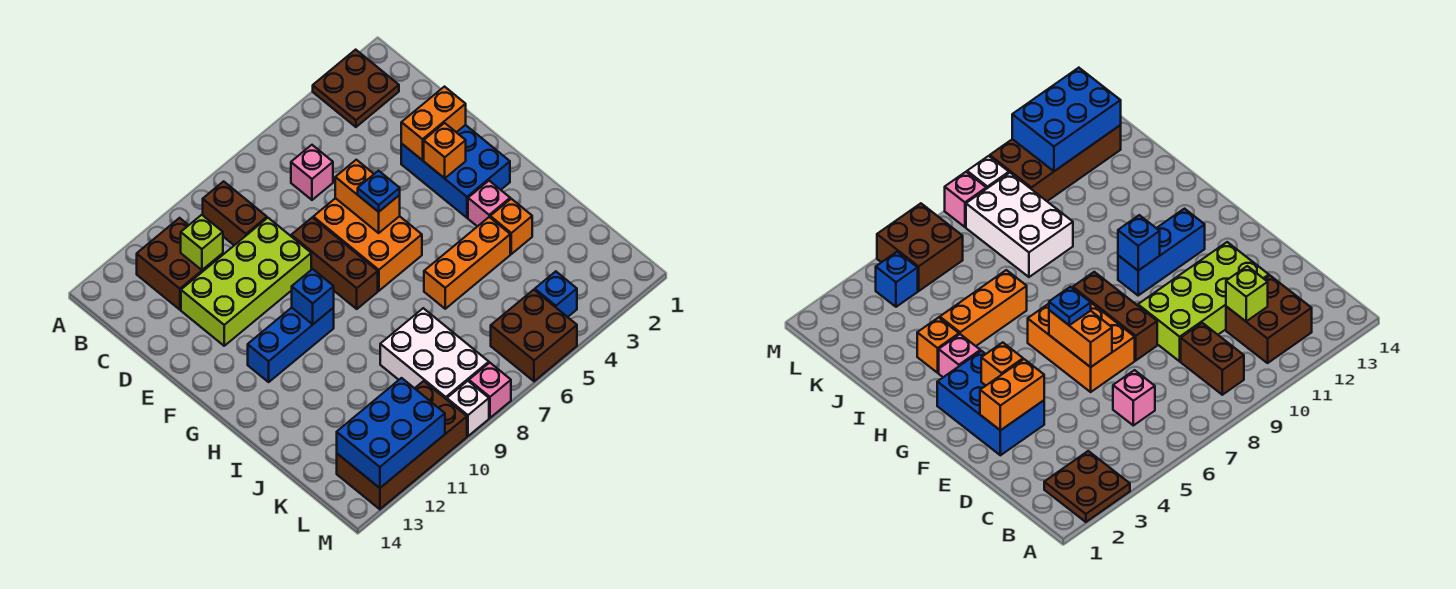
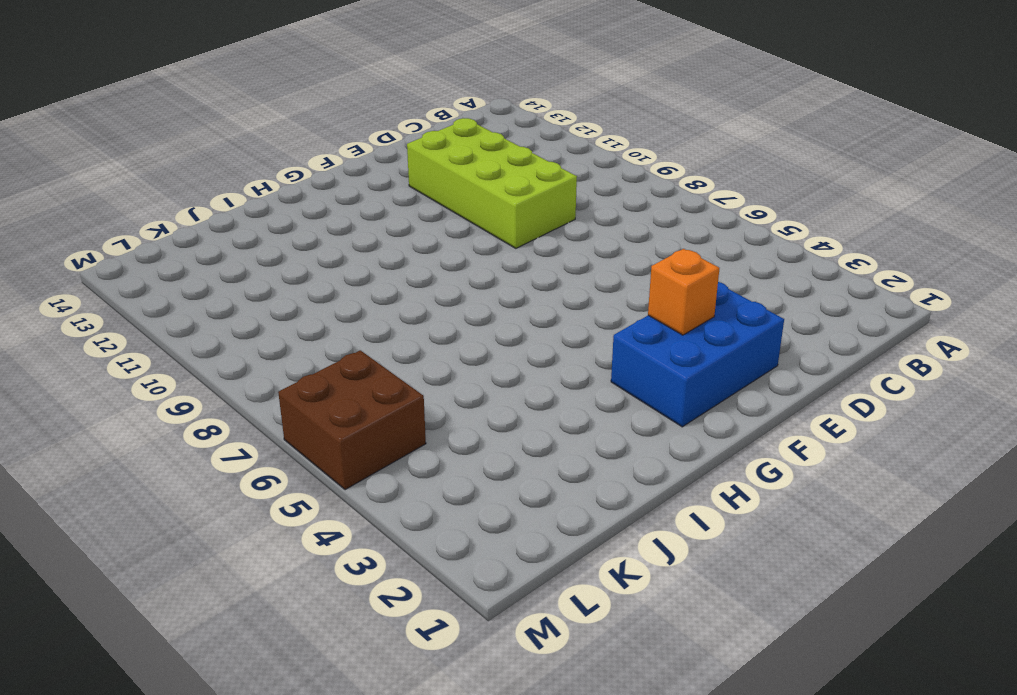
none -> brown plate A2:B3 level 1
none -> brown brick B9:C9 level 1
none -> brown brick B11:C12 level 1

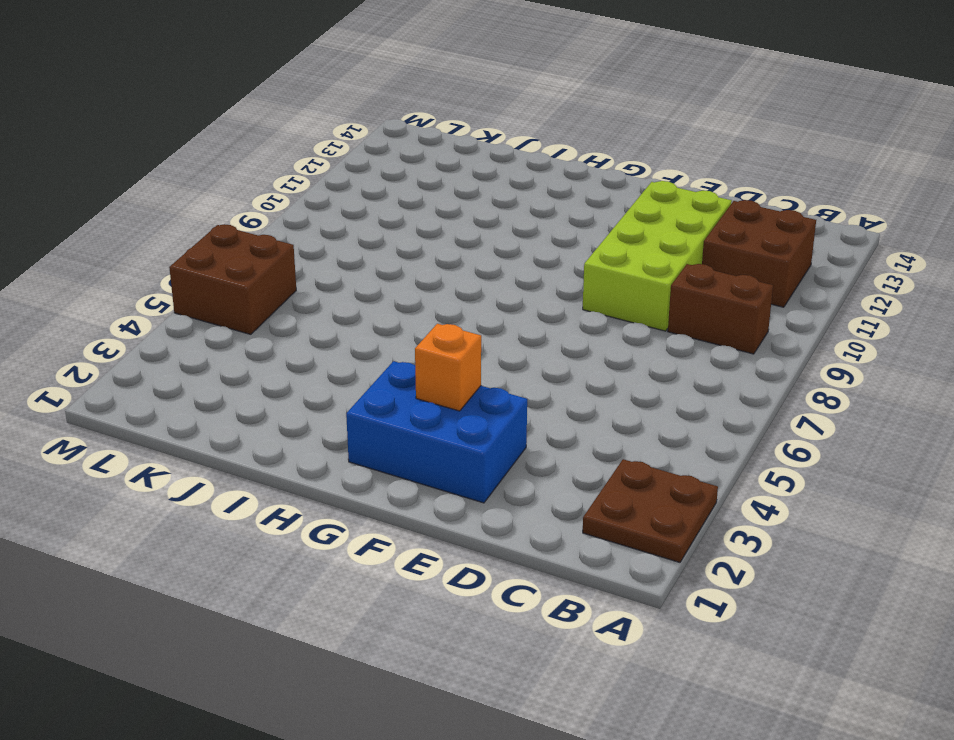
none -> pink brick C6 level 1
none -> orange brick E6:G7 level 1
none -> brown brick E8:G8 level 1

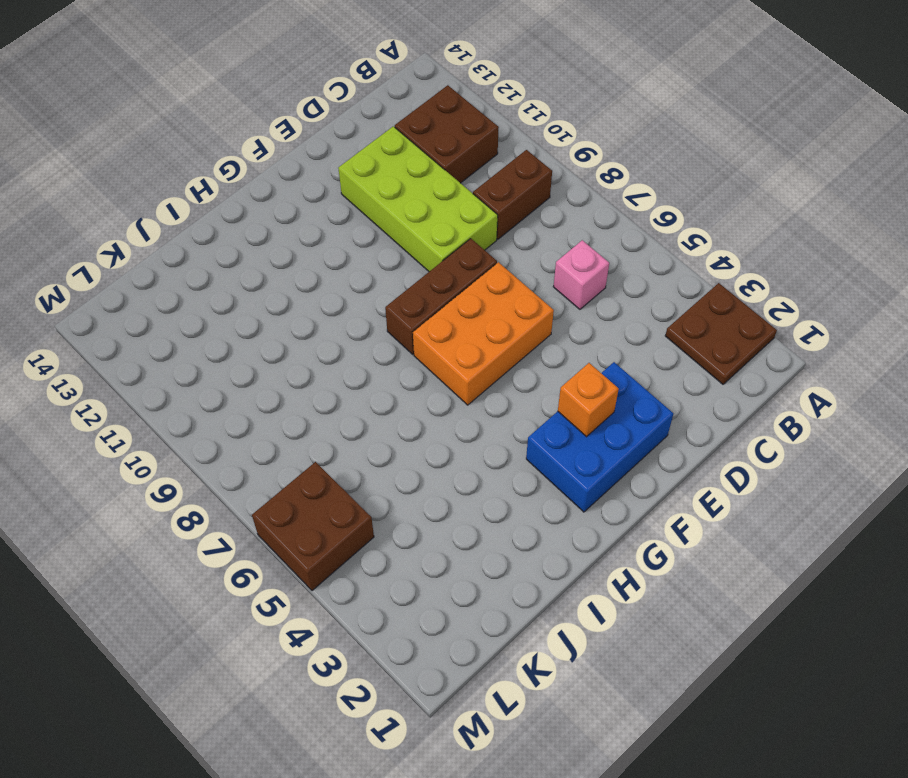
none -> blue brick G10:G12 level 1
none -> pink brick H3 level 1
none -> orange brick I3 level 1

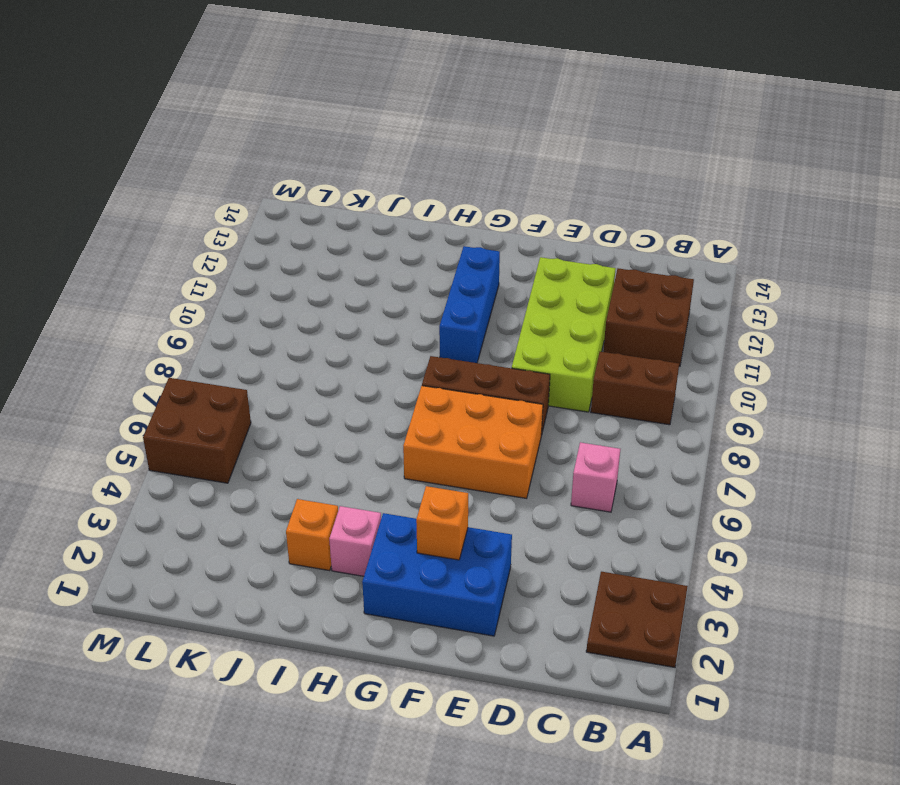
none -> orange brick I4:I6 level 1
none -> white brick J8:L9 level 1
none -> blue brick L4 level 1

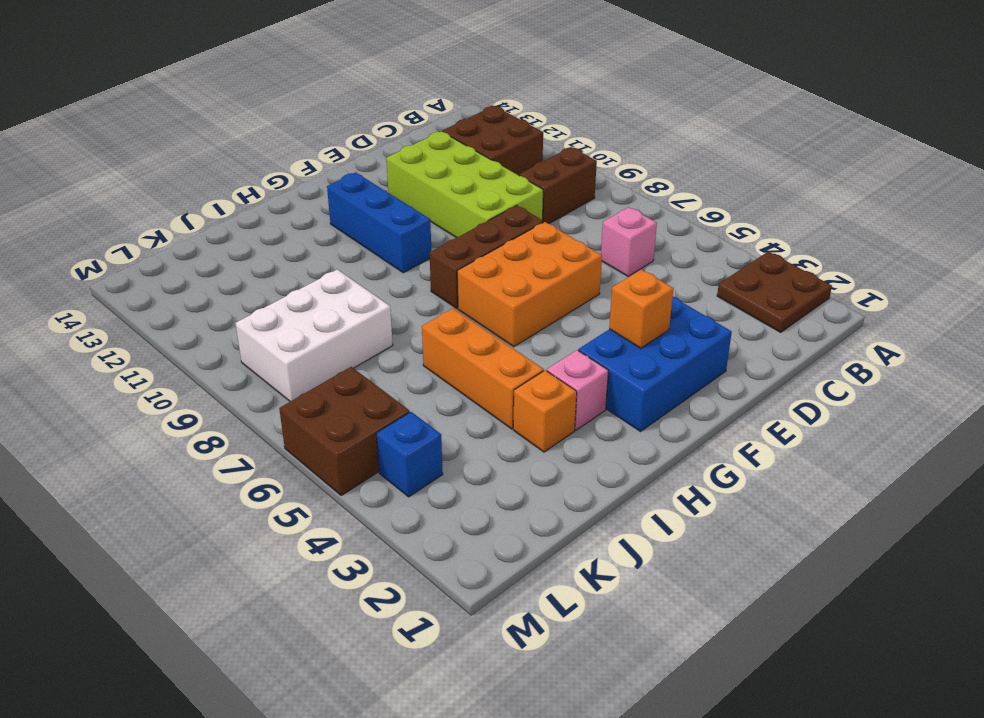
none -> brown brick L10:M13 level 1
none -> pink brick M8 level 1
none -> white brick M9 level 1

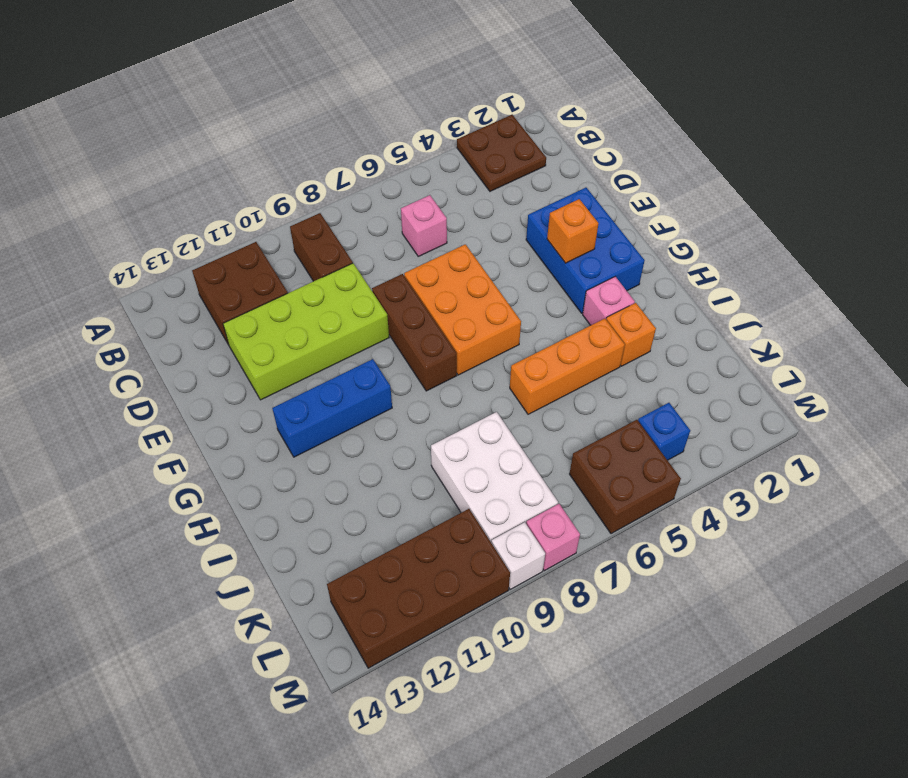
none -> lime brick C11 level 2
none -> orange brick E2:E3 level 2
none -> orange brick E6:F6 level 2

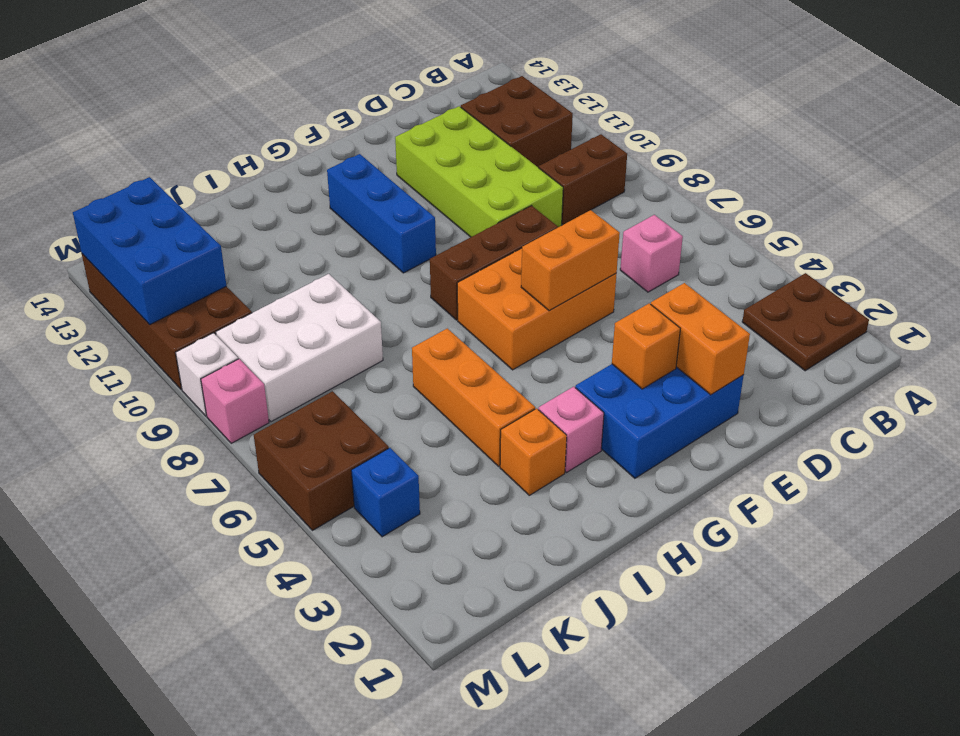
none -> lime brick C11 level 2
none -> blue brick G10 level 2
none -> blue plate F6 level 3

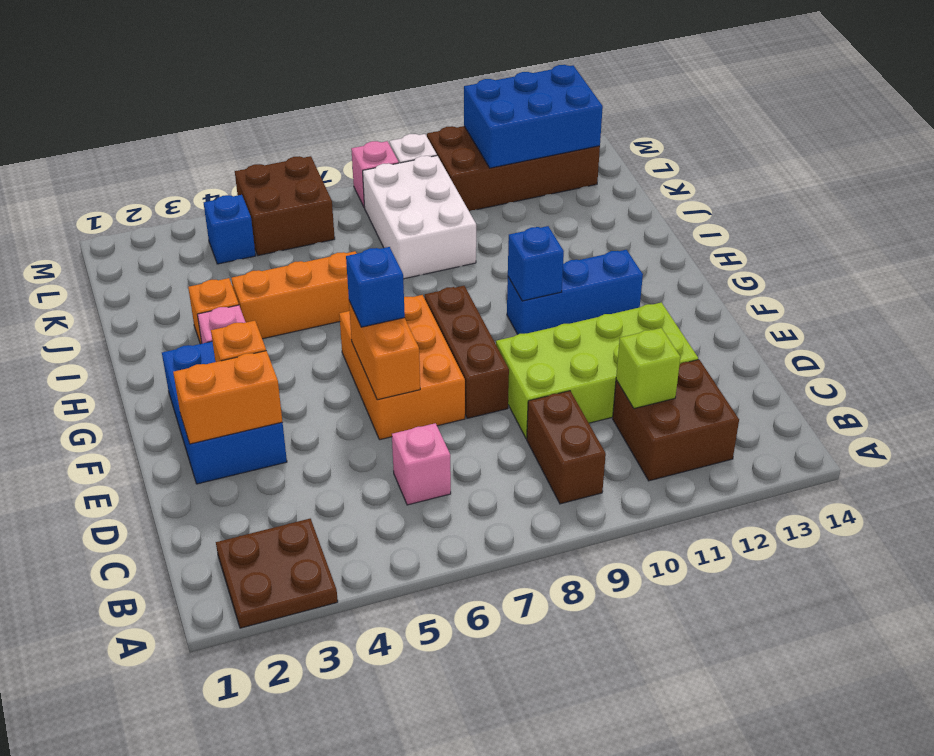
blue brick F6 level 3 -> blue plate F6 level 3

